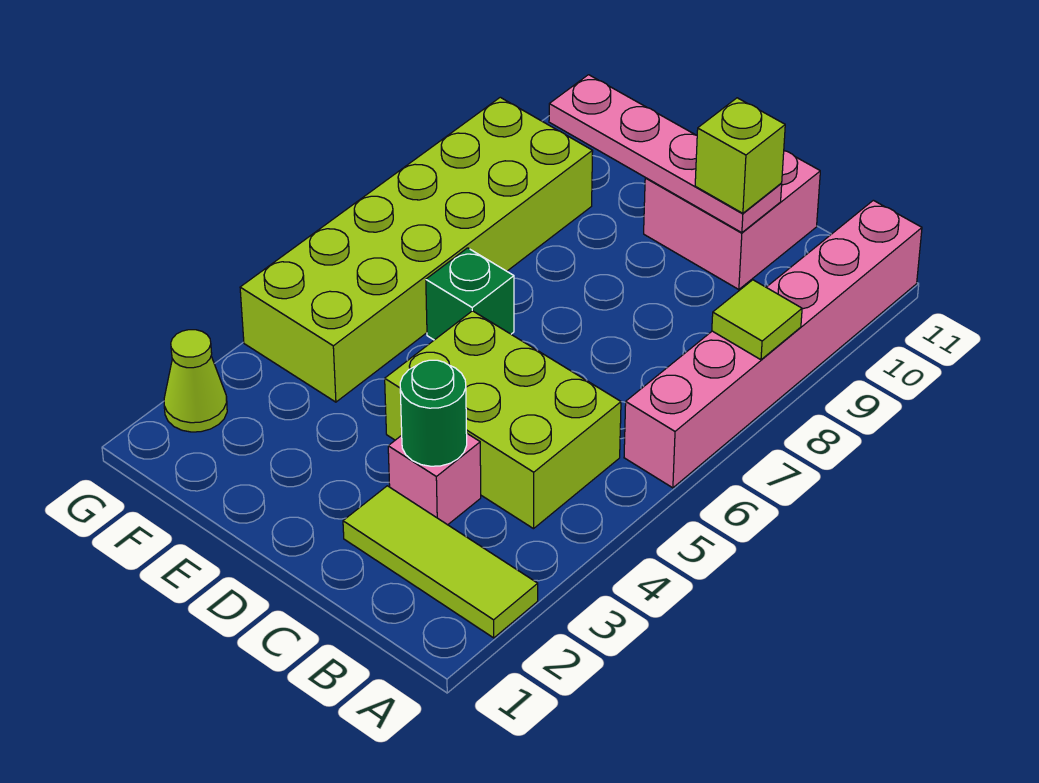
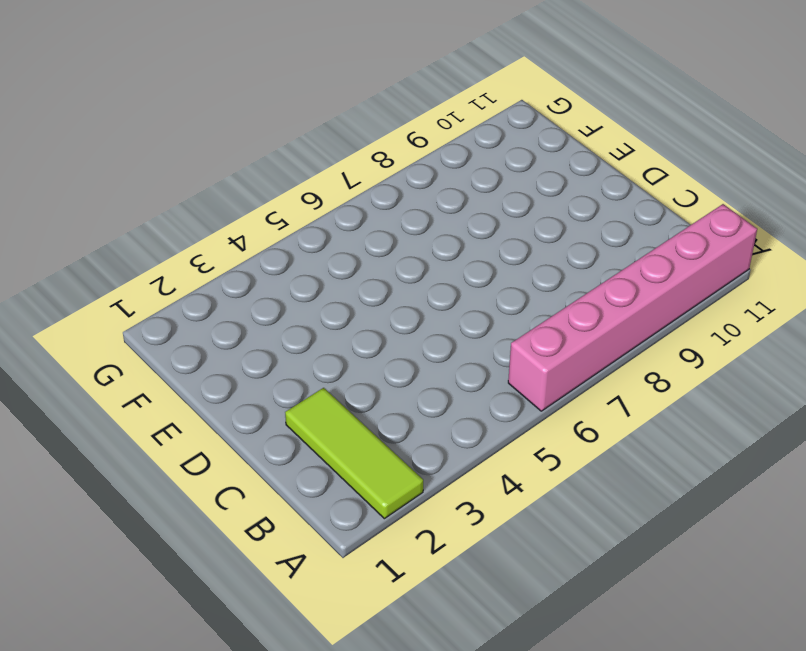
none -> lime brick B4:D5 level 1
none -> pink brick C3 level 1
none -> pink brick C10:D11 level 1

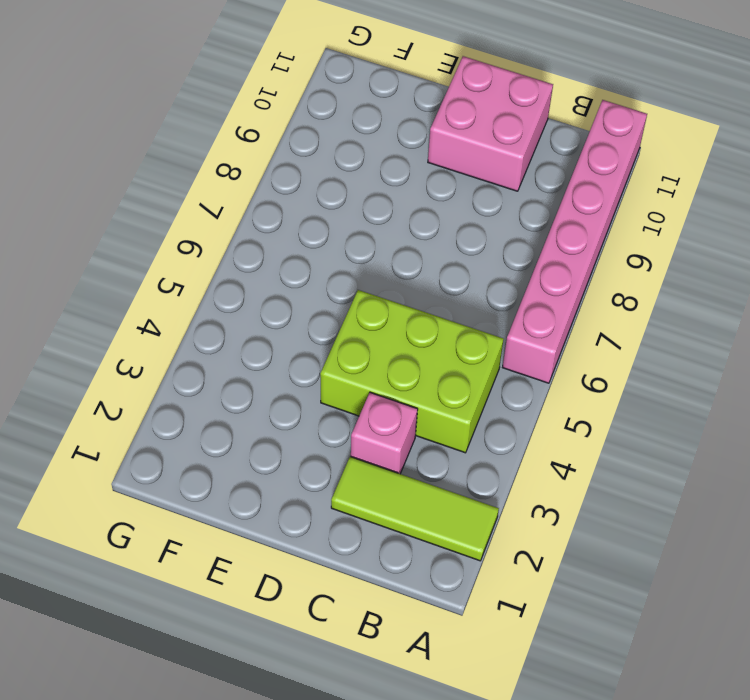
none -> green brick E6 level 1
none -> lime brick F4:G9 level 1
none -> lime cone G2 level 1

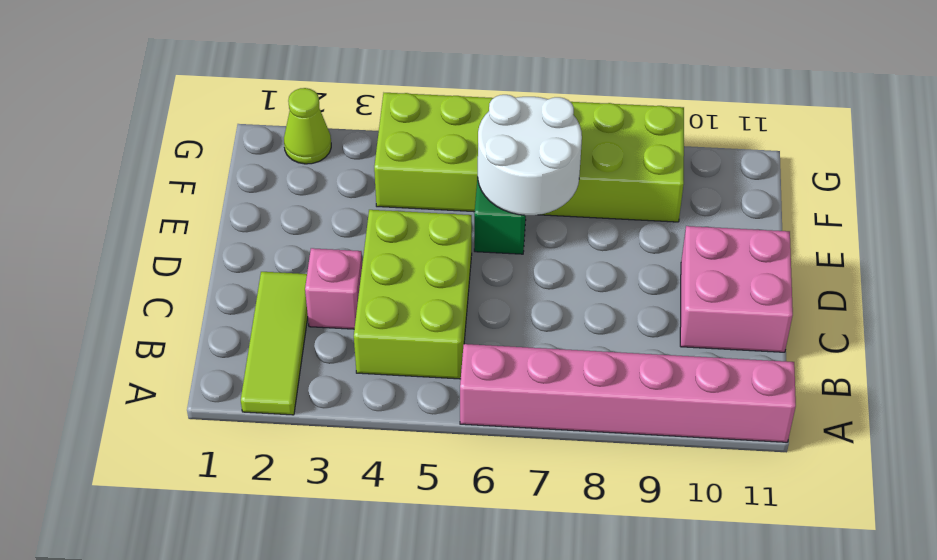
white round brick E6:F7 level 2 -> none
none -> lime tile A8 level 2
none -> green round brick C3 level 2
none -> pink plate C10:F10 level 2

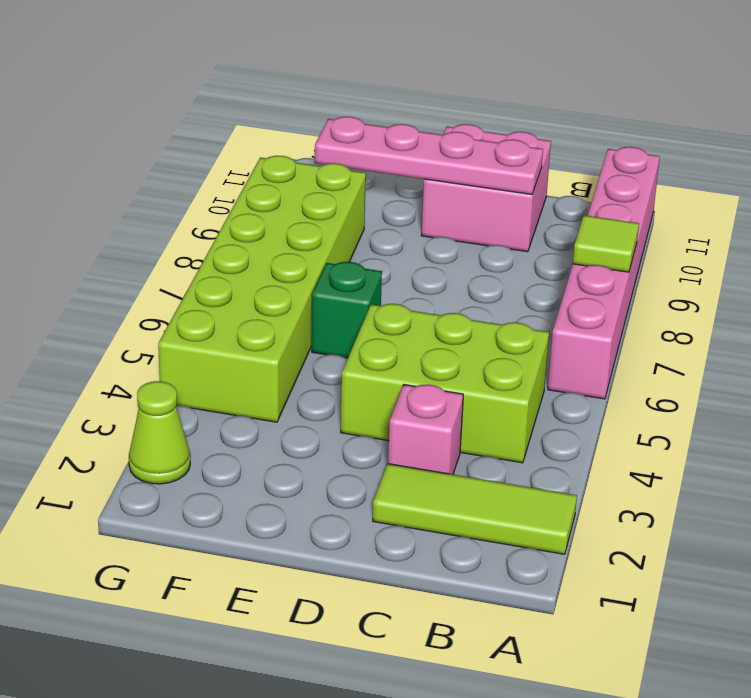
none -> green round brick C3 level 2
none -> lime brick C10 level 3

